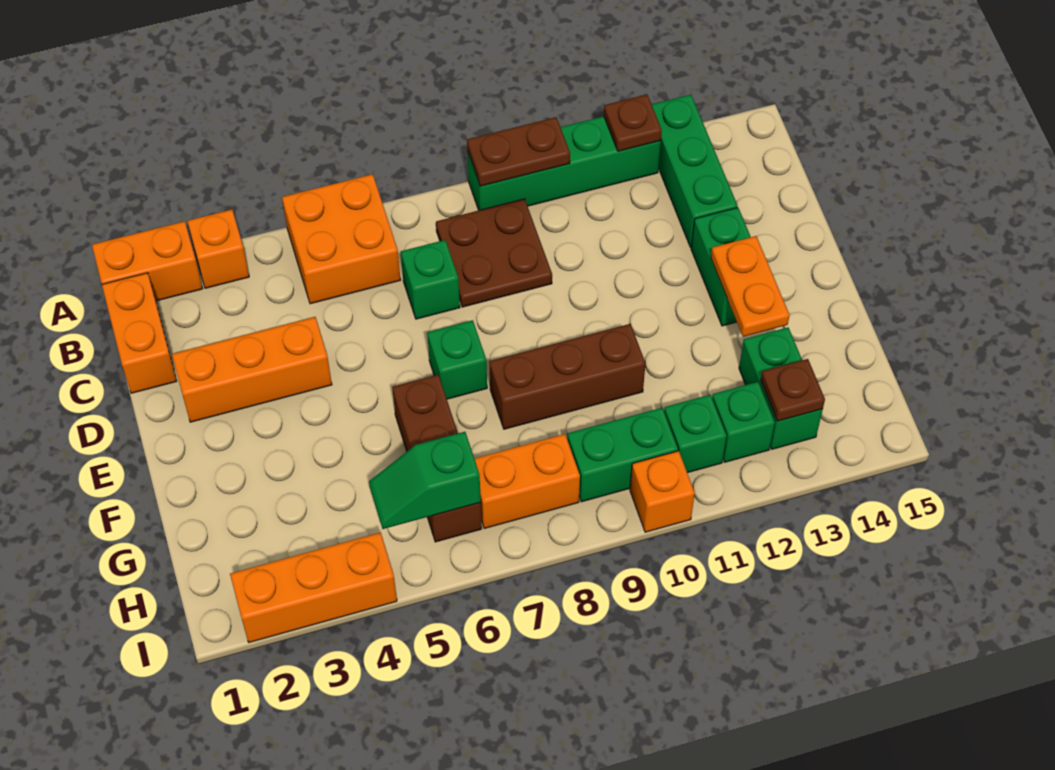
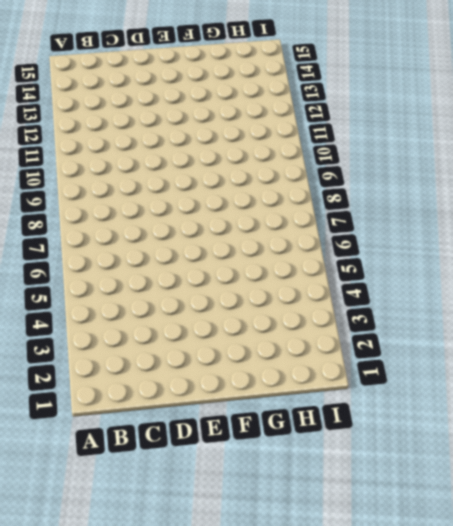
none -> orange brick A1:A2 level 1
none -> orange brick A3 level 1
none -> orange brick A5:B6 level 1

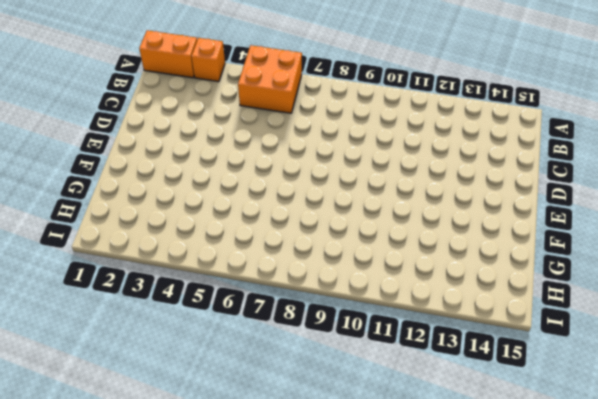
none -> green brick A9:A12 level 1
none -> green brick A13:C13 level 1
none -> orange brick B1:C1 level 1

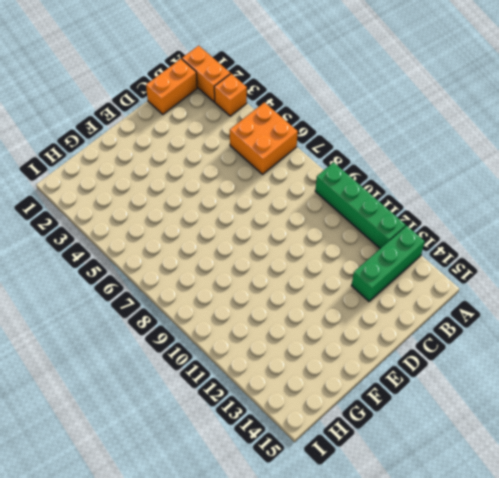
none -> brown plate B8:C9 level 1
none -> green brick C7 level 1
none -> orange brick D2:D4 level 1

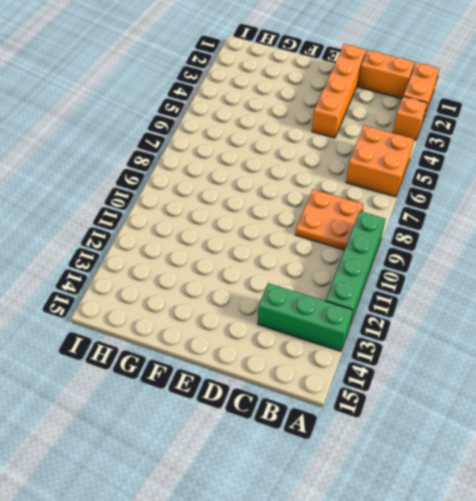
orange plate B8:C9 level 1 -> brown plate B8:C9 level 1
orange brick D1:D4 level 1 -> orange brick D2:D4 level 1
none -> green brick C7 level 1
none -> green brick D13:E13 level 1
none -> green brick E7 level 1

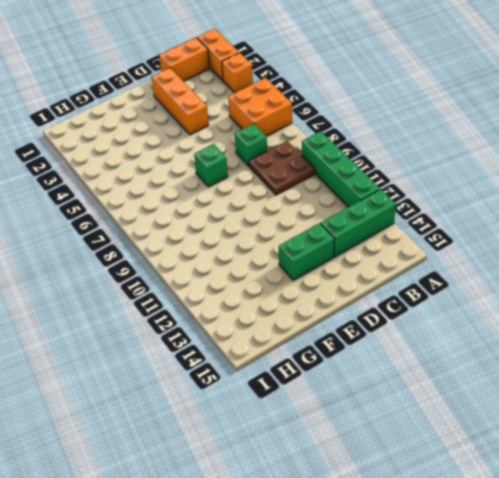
none -> brown brick F6:H6 level 1
none -> brown brick F8:F10 level 1
none -> green brick G13:H13 level 1

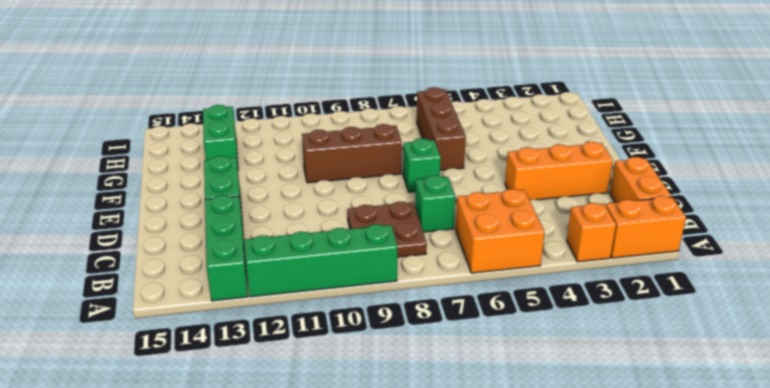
none -> orange brick H7:H8 level 1
none -> green brick H9:H10 level 1
none -> green brick H11 level 1

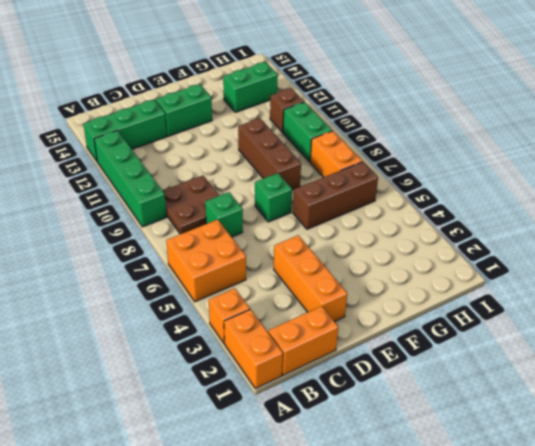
brown brick H11 level 1 -> green brick H11 level 1
none -> green brick H12 level 1
none -> orange brick I2:I4 level 1
none -> orange brick I10 level 1

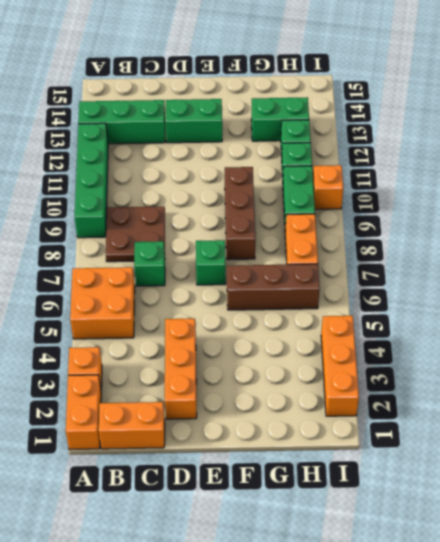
none -> brown plate A9:A10 level 2
none -> brown plate A12 level 2
none -> orange plate E13:F13 level 2

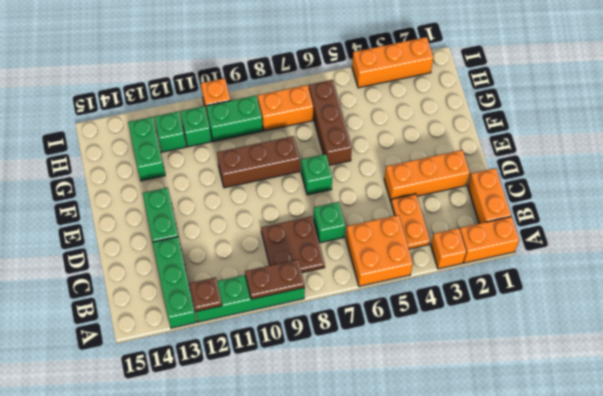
orange plate B4:C4 level 1 -> orange plate E13:F13 level 2
none -> green slope H5:H6 level 2 top 6
none -> brown plate H13 level 2

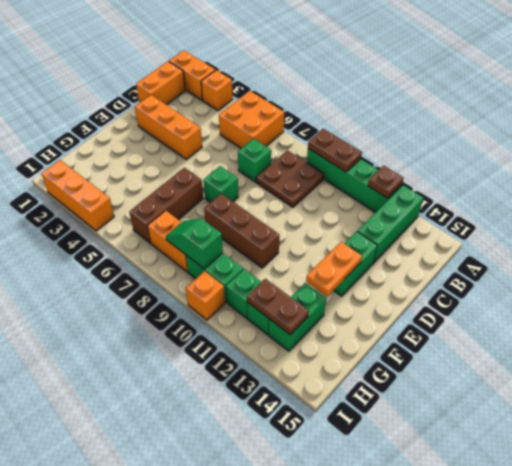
green slope H8:H9 level 2 top 9 -> green slope H5:H6 level 2 top 6
brown plate H12:H13 level 2 -> brown plate H13 level 2

